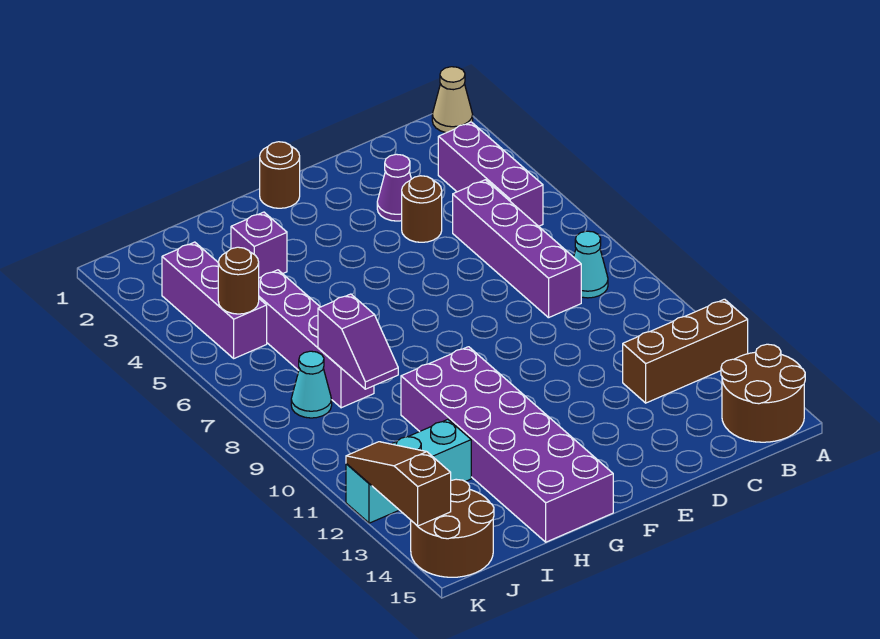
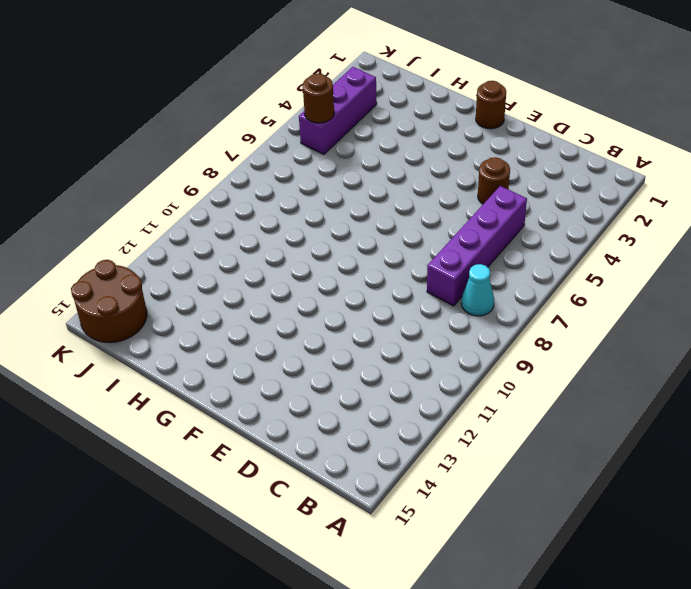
none -> tan cone A1 level 1
none -> brown brick A12:C12 level 1
none -> brown round brick A14:B15 level 1

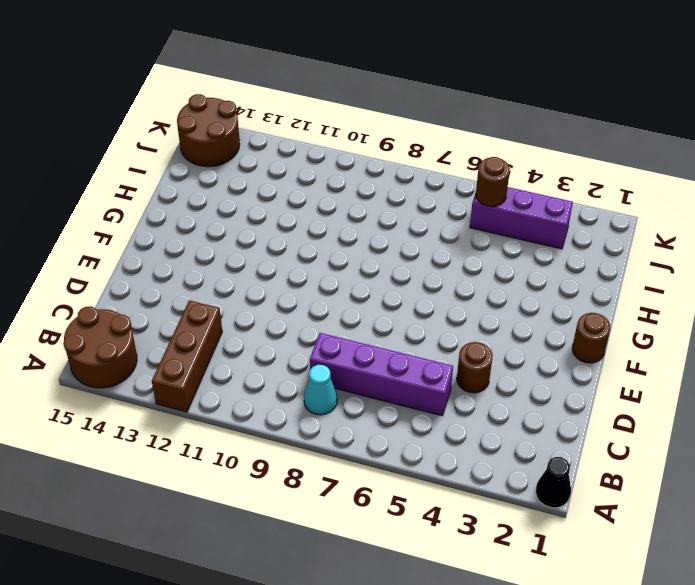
black cone A1 level 1 -> tan cone A1 level 1
none -> purple brick B3:B5 level 1
none -> purple cone D3 level 1
none -> purple brick G10:H15 level 1

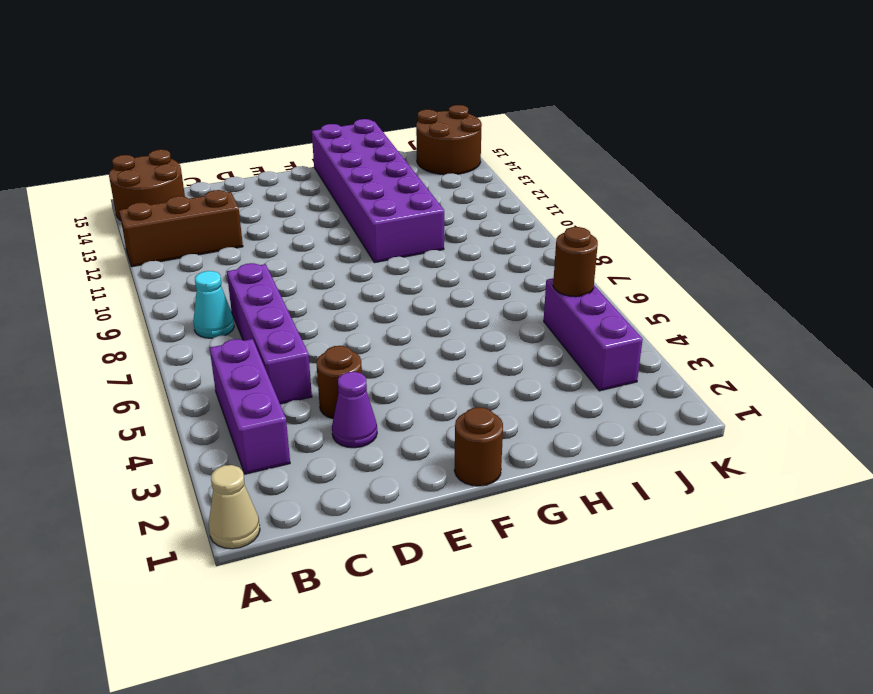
none -> purple brick H3 level 1
none -> purple brick I5:I8 level 1
none -> cyan brick I12:K12 level 1

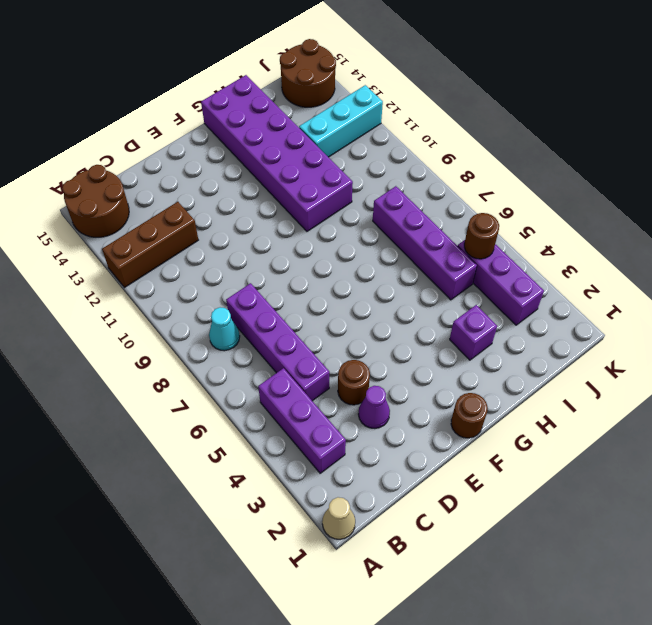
none -> cyan cone J8 level 1
none -> purple slope I8:I9 level 2 top 8
none -> brown slope K12:K14 level 2 top 14

